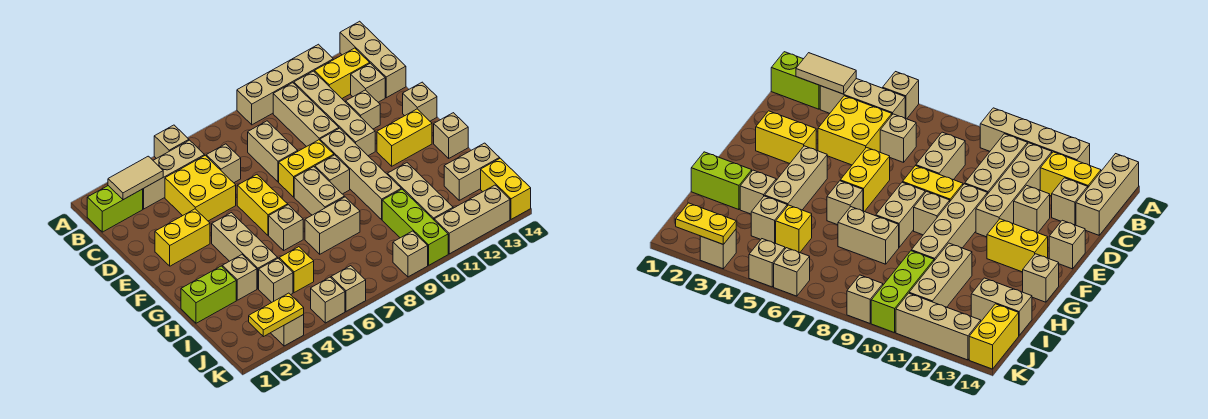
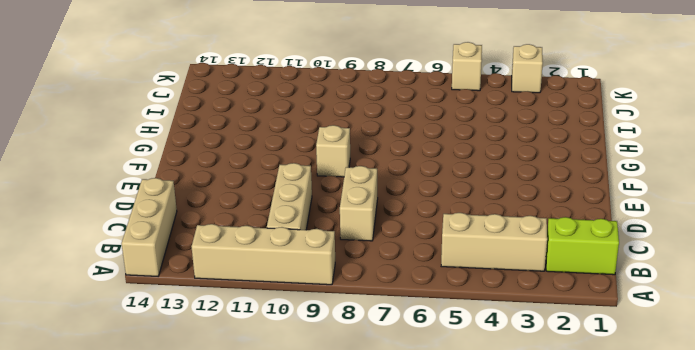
none -> tan brick A5 level 1
none -> tan brick B11:E11 level 1
none -> yellow brick B12:B13 level 1
none -> yellow brick C4:D5 level 1

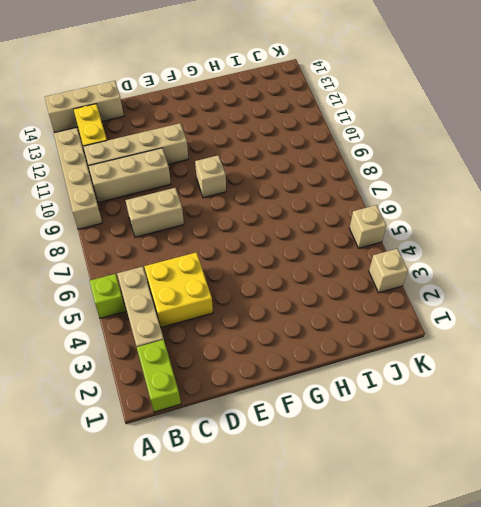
lime brick A5 level 1 -> tan brick A5 level 1
none -> tan brick C6 level 1
none -> tan brick C13 level 1
none -> tan brick D12 level 1
none -> yellow brick E2:E3 level 1

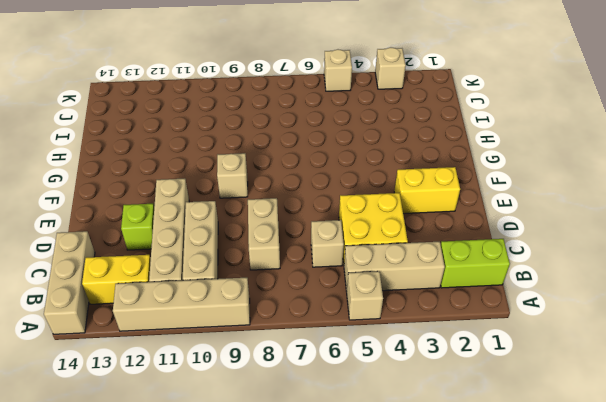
lime brick D12 level 1 -> tan brick D12 level 1
none -> tan brick C13 level 1
none -> yellow brick E6:F6 level 1
none -> yellow brick E8:E9 level 1
none -> tan brick E10:H10 level 1

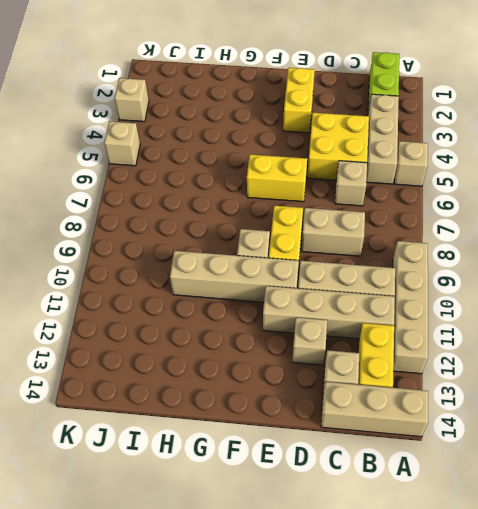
none -> tan brick E14 level 1
none -> tan brick F4:H4 level 1
none -> tan brick F8:G8 level 1
none -> yellow brick F12:F13 level 1

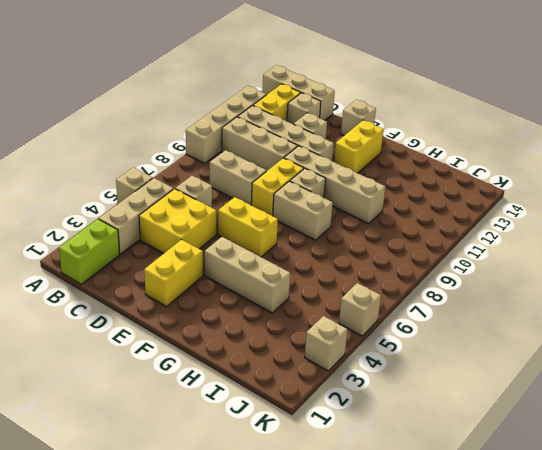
none -> tan brick G6 level 1
none -> tan brick G14 level 1
none -> lime brick H1:H2 level 1
none -> tan brick H3 level 1

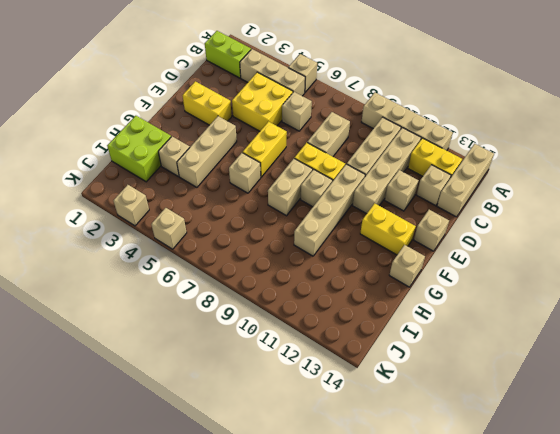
lime brick H1:I2 level 1 -> lime brick H1:H2 level 1
none -> tan brick H7:H8 level 1
none -> tan brick H11:J11 level 1
none -> tan brick I4 level 1
none -> yellow brick I5 level 1

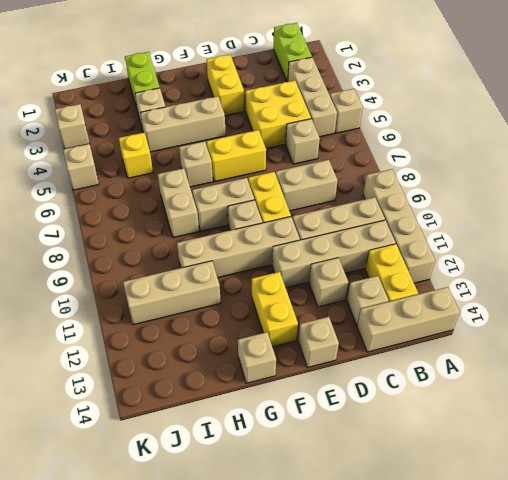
none -> tan brick I4 level 1
none -> lime brick I10:K10 level 1
none -> tan brick I13:I14 level 1
none -> yellow brick J14:K14 level 1

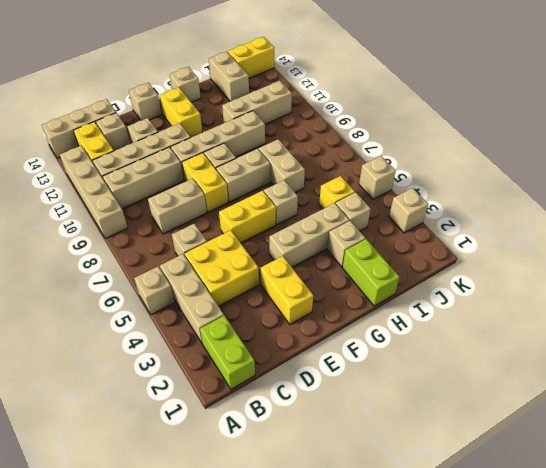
none -> lime brick I10:K10 level 1
none -> tan brick K6 level 1
none -> tan brick K9 level 1
none -> tan brick K11:K13 level 1

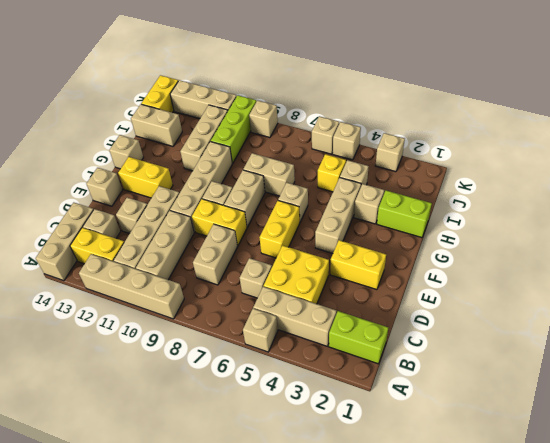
none -> tan tile B2:B3 level 2
none -> yellow plate K2:K3 level 2

